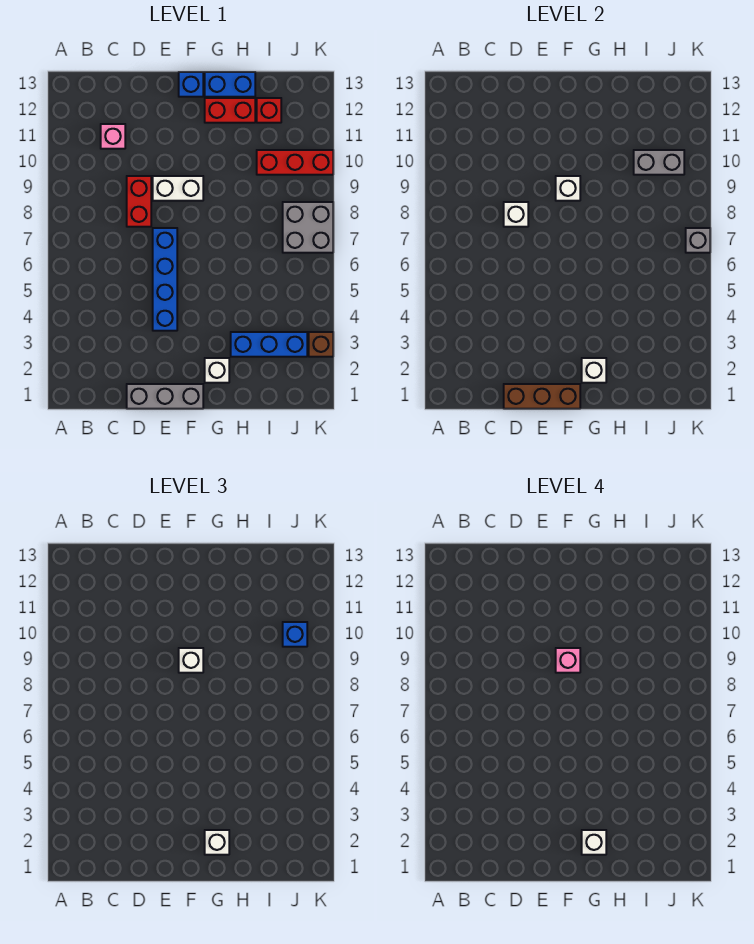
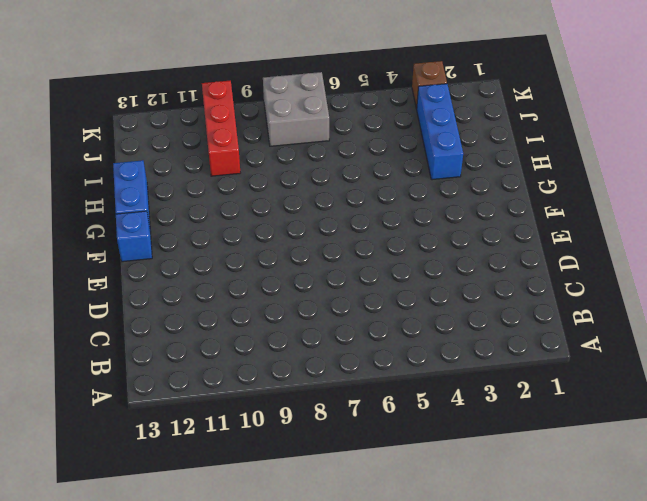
none -> pink brick C11 level 1
none -> grey brick D1:F1 level 1
none -> red brick D8:D9 level 1

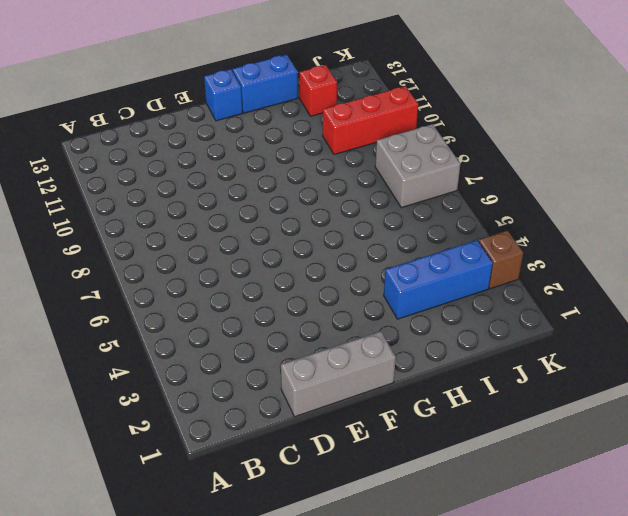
none -> pink brick C11 level 1
none -> red brick D8:D9 level 1
none -> blue brick E4:E7 level 1

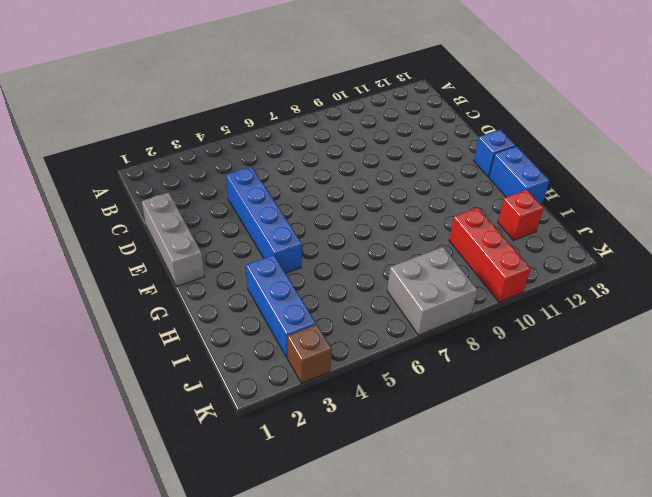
blue brick D4:G4 level 1 -> blue brick E4:E7 level 1
none -> pink brick C11 level 1
none -> red brick D8:D9 level 1
none -> white brick E9:F9 level 1

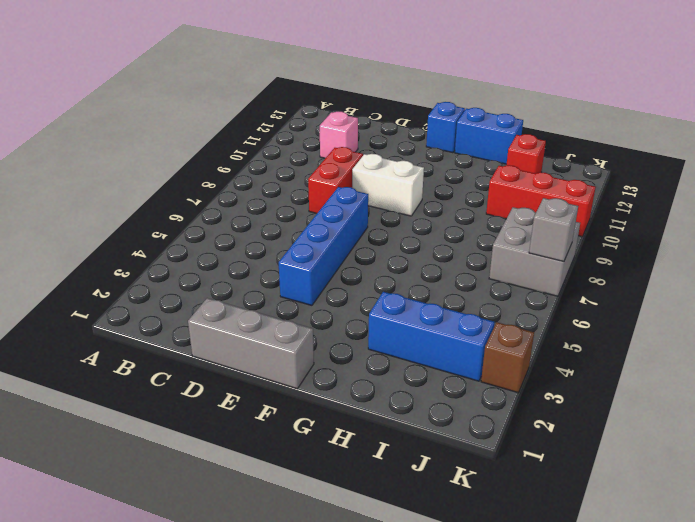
none -> white brick G2 level 1
none -> red brick G12:H12 level 1
none -> brown brick D1:F1 level 2

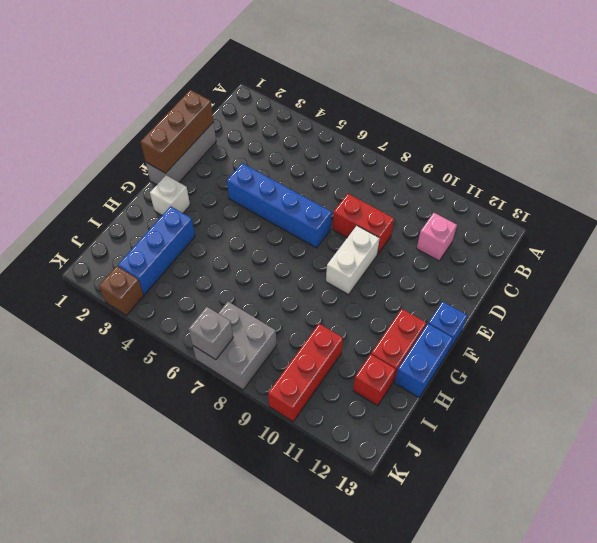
none -> white brick D8 level 2
none -> white brick F9 level 2
none -> white brick G2 level 2

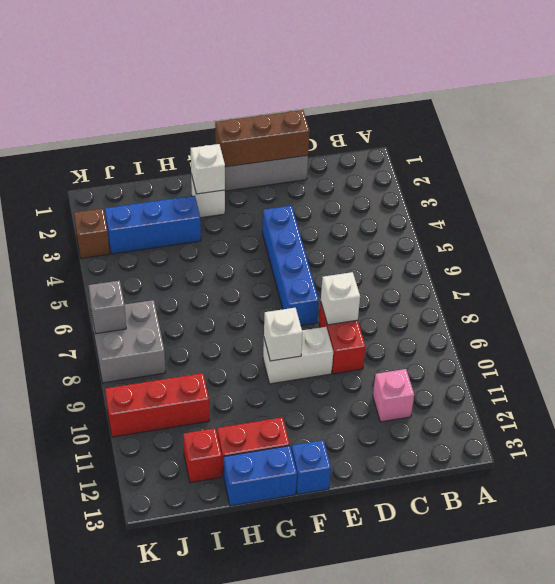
none -> grey brick I10:J10 level 2
none -> white brick F9 level 3
none -> white brick G2 level 3

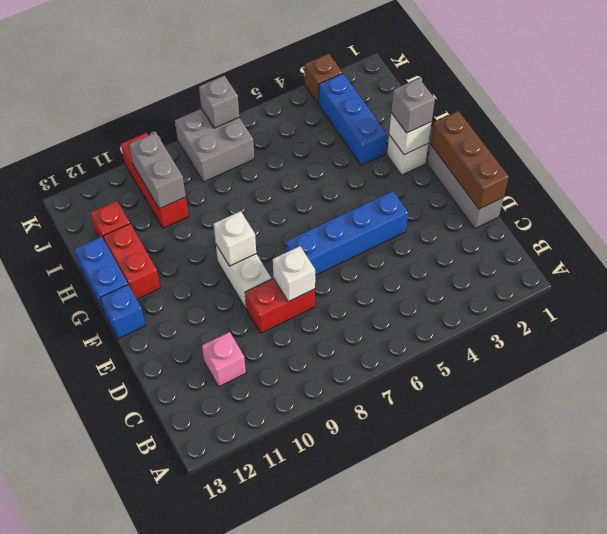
grey brick G2 level 3 -> white brick G2 level 3
none -> white brick F9 level 3
none -> blue brick J10 level 3
none -> pink brick F9 level 4

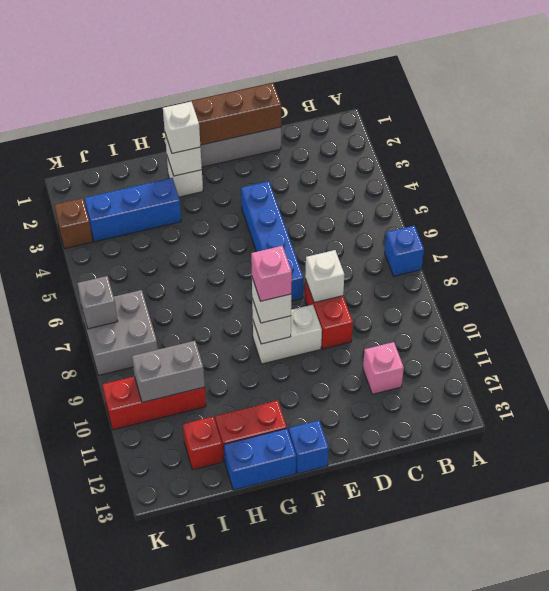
blue brick A7 level 1 -> blue brick J10 level 3
none -> white brick G2 level 4

